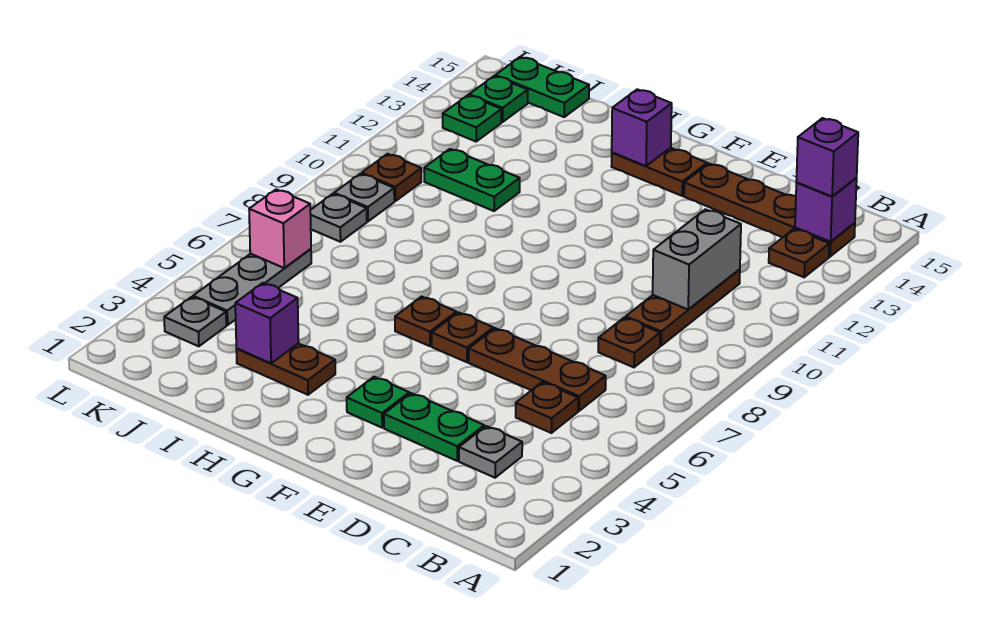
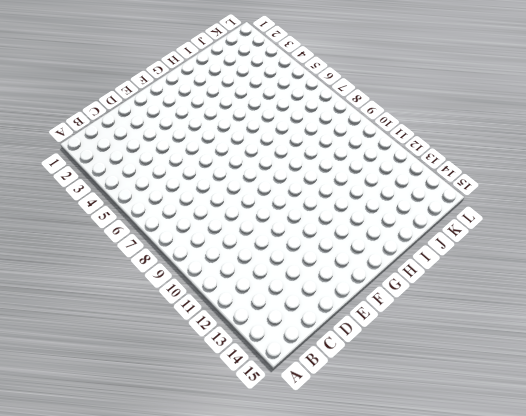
none -> brown plate B13 level 1
none -> brown plate B14:E14 level 1
none -> grey plate C3 level 1

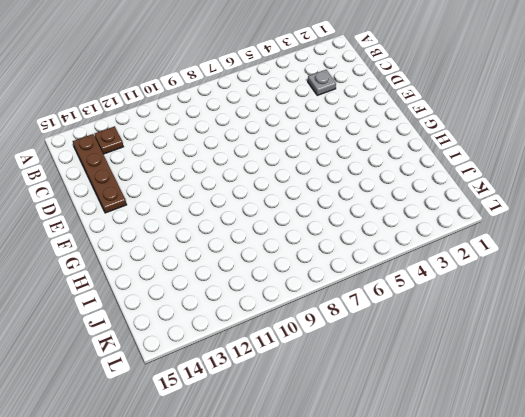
none -> brown plate C5 level 1
none -> brown plate C6:E6 level 1
none -> brown plate C8 level 1

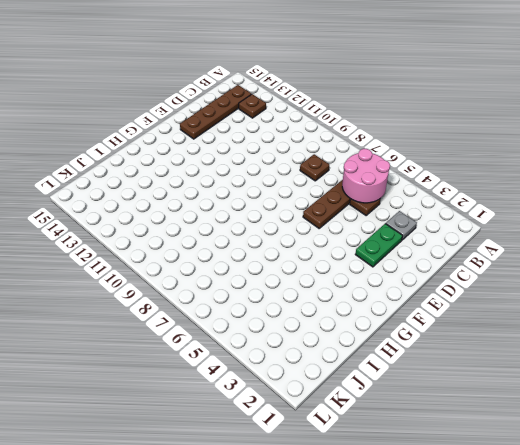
pink round brick B5:C6 level 2 -> none
none -> brown plate C9:C11 level 1
none -> green plate F3 level 1
none -> brown plate F6 level 1

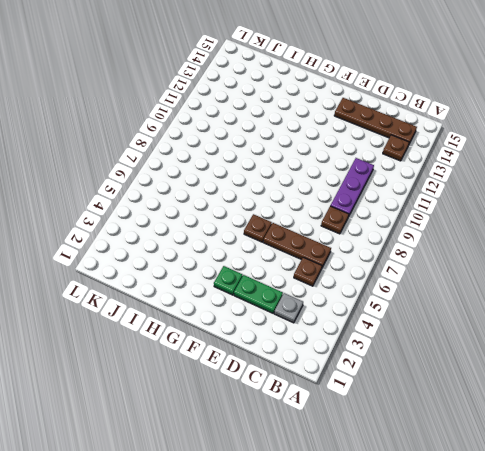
purple plate C9:C11 level 1 -> brown plate C9:C11 level 1
none -> brown plate F14:G14 level 1
none -> brown plate G6 level 1
none -> brown plate H3:I3 level 1

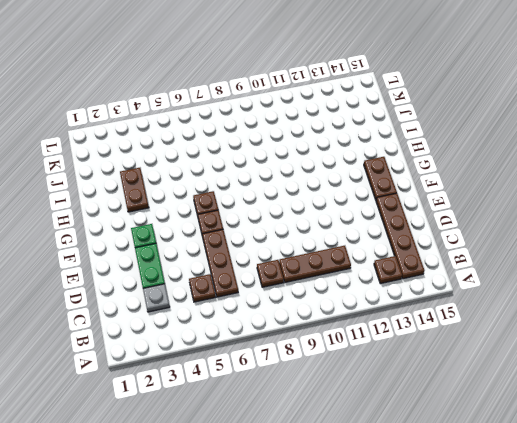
none -> green plate I11:J11 level 1
none -> green plate J15:K15 level 1
none -> grey plate K3 level 1

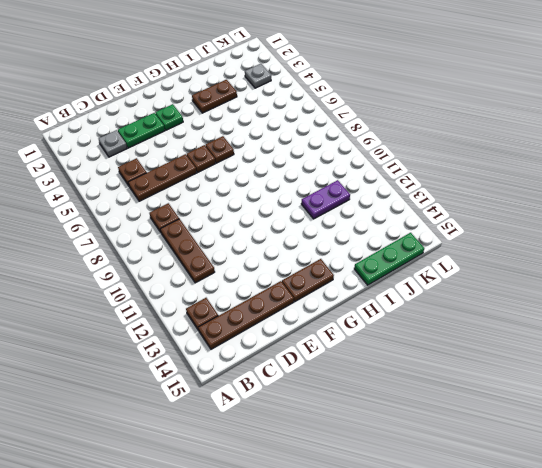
purple plate I11:J11 level 1 -> green plate I11:J11 level 1
green plate I15:K15 level 1 -> green plate J15:K15 level 1
none -> grey plate K4:K6 level 1
none -> grey plate K8 level 1
none -> grey plate K9 level 1

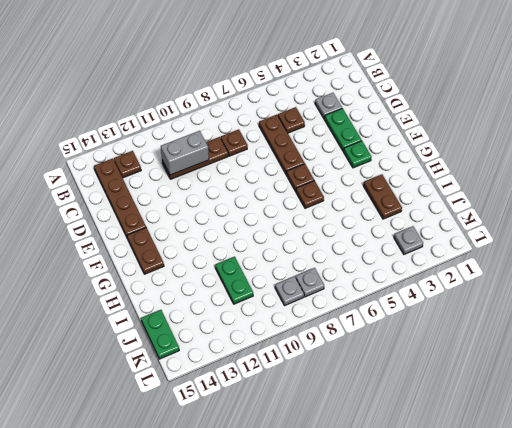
none -> grey plate K4:K6 level 1
none -> brown plate K10 level 1
none -> green plate K13 level 1

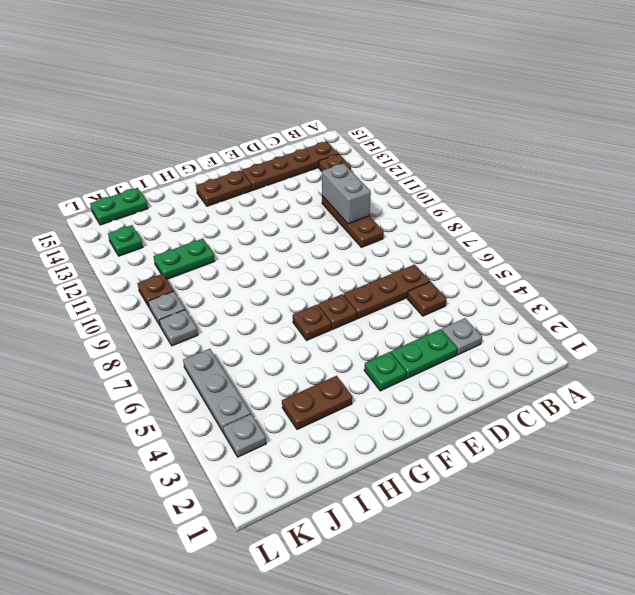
none -> brown plate C8 level 1
none -> green plate K14 level 1
none -> purple brick B14 level 2

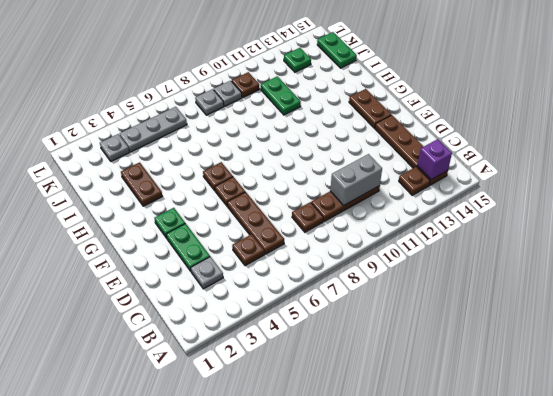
none -> green plate K14 level 1
none -> purple brick G14 level 2
none -> purple brick I3 level 2

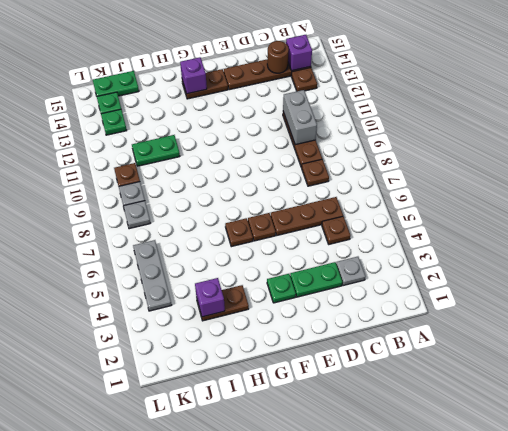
brown round brick C14 level 2 -> none
none -> grey plate K3 level 1
none -> pink brick K6 level 2
none -> purple brick B14 level 3

